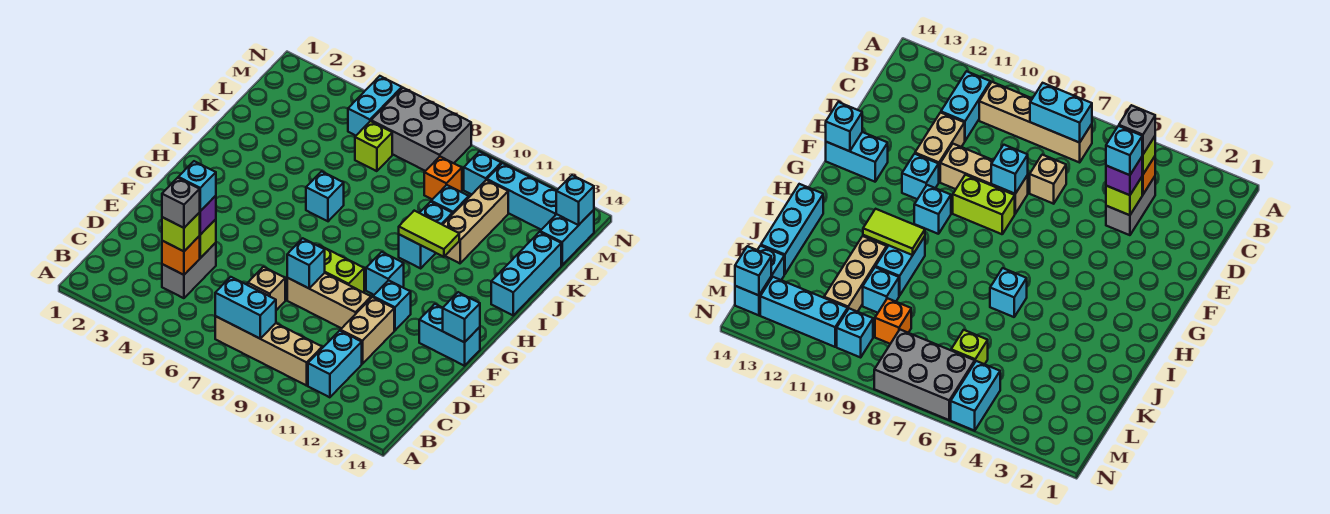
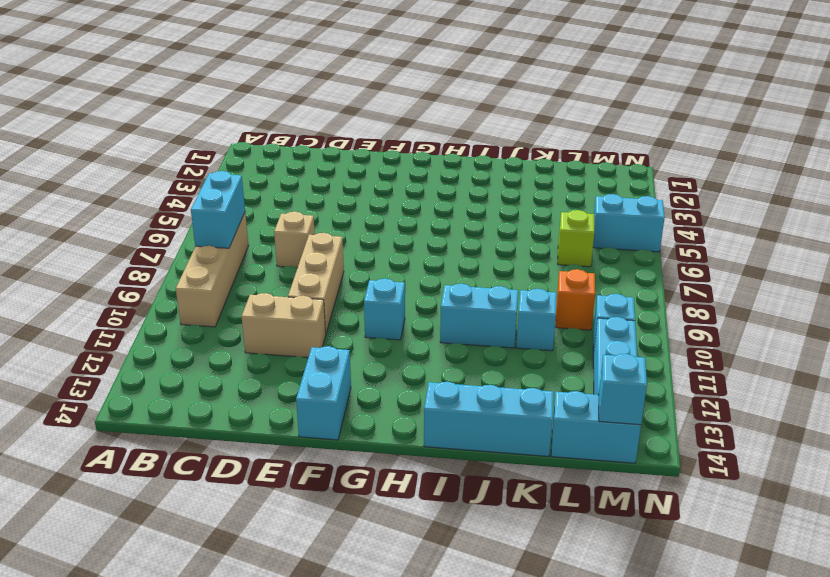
none -> cyan brick B11:C11 level 1
none -> grey brick C4:D4 level 1
none -> lime brick F8:F9 level 1
none -> cyan brick F11 level 1

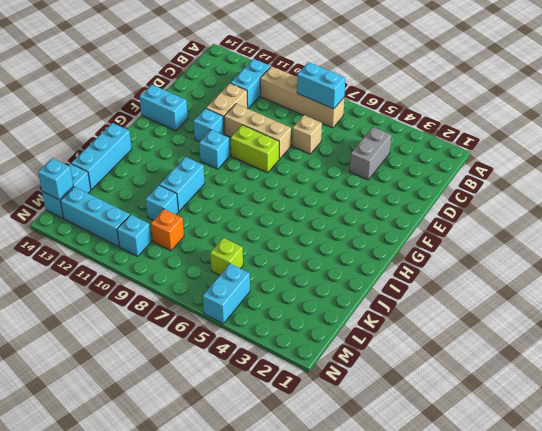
none -> cyan brick I6 level 1
none -> tan brick J11:L11 level 1
none -> grey brick M6:N8 level 1
none -> orange brick C4 level 2

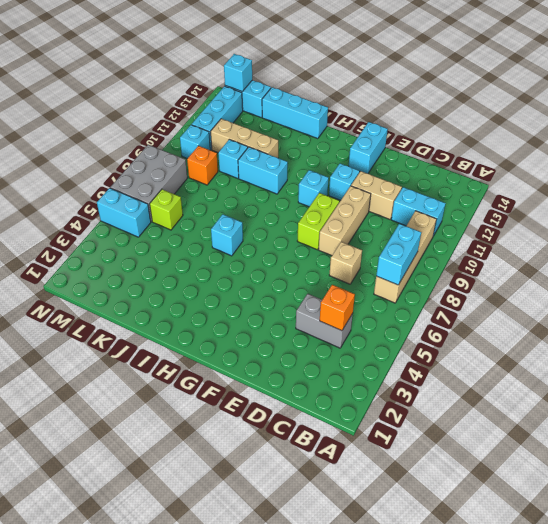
none -> lime brick D4 level 2
none -> cyan brick E8 level 2
none -> cyan brick F14 level 2
none -> lime tile I10:I11 level 2

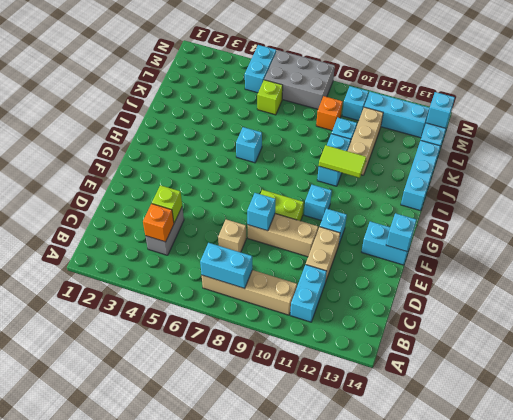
none -> lime brick C4 level 3
none -> purple brick D4 level 3
none -> grey brick C4 level 4
none -> cyan brick D4 level 4

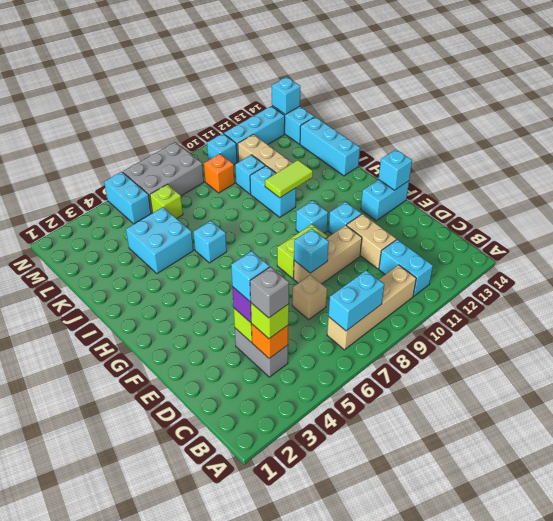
cyan brick J4:K5 level 1 -> none

